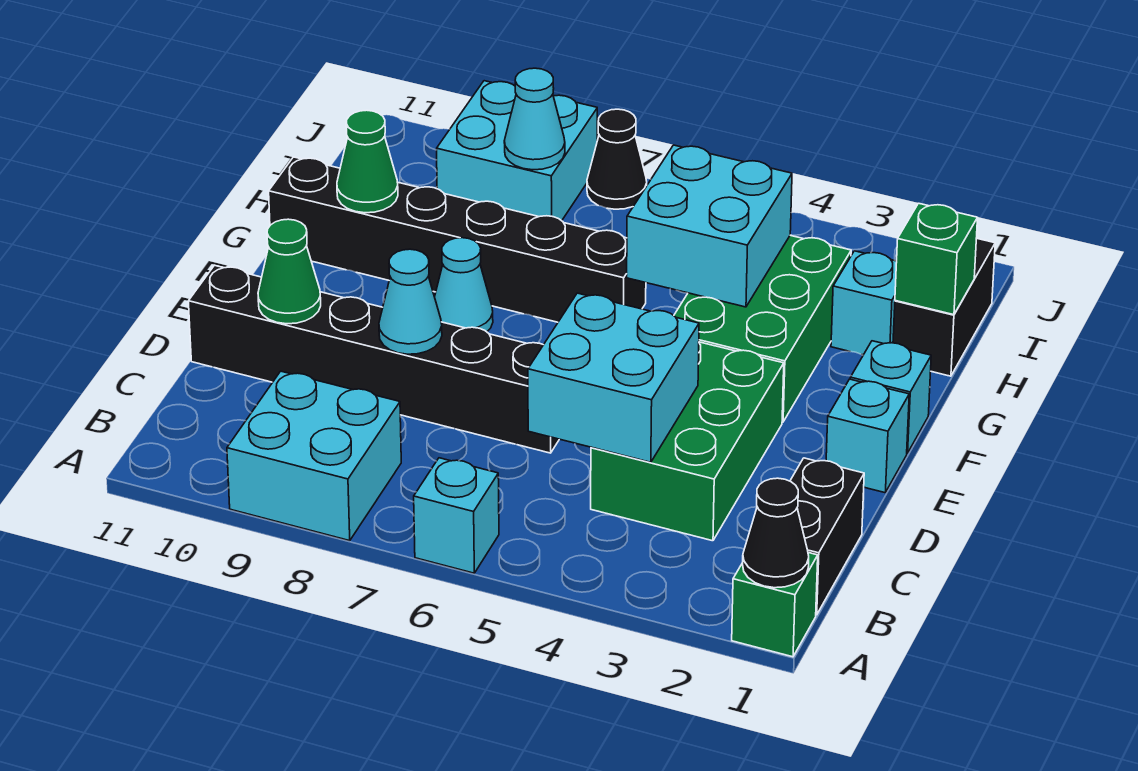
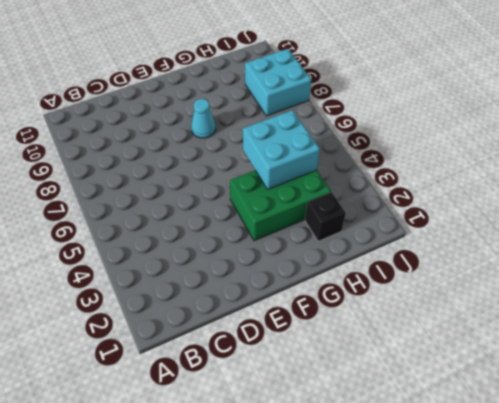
black brick H2 level 1 -> cyan brick H2 level 1
none -> green brick A1 level 1
none -> cyan brick A6 level 1
none -> cyan brick A8:B9 level 1

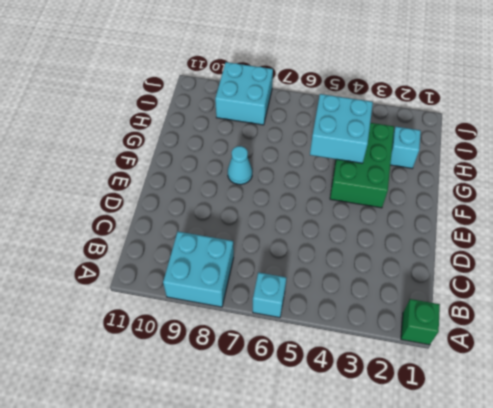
none -> black brick B1:C1 level 1
none -> green brick C3:E4 level 1
none -> black brick D6:D11 level 1

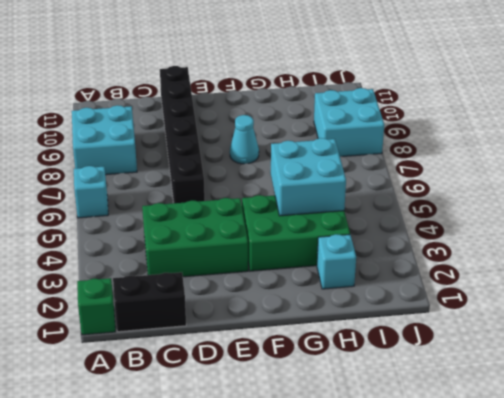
none -> cyan brick E1 level 1
none -> cyan brick F1 level 1
none -> black brick G6:G11 level 1

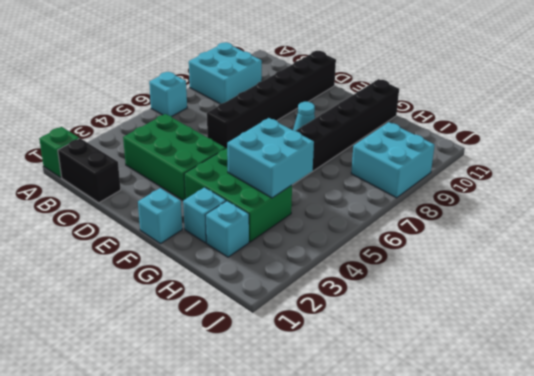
cyan brick G2 level 1 -> cyan brick E1 level 1
none -> black brick H1:I1 level 1
none -> black cone J7 level 1
none -> black cone A1 level 2

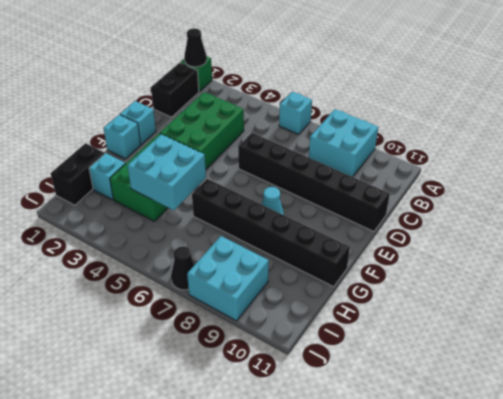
none -> cyan brick C4:D5 level 2
none -> cyan cone D8 level 2
none -> green cone D10 level 2

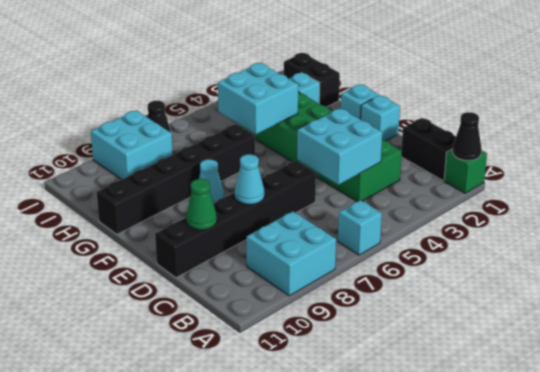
none -> green cone G10 level 2
none -> green brick H1 level 2
none -> cyan cone I8 level 2

